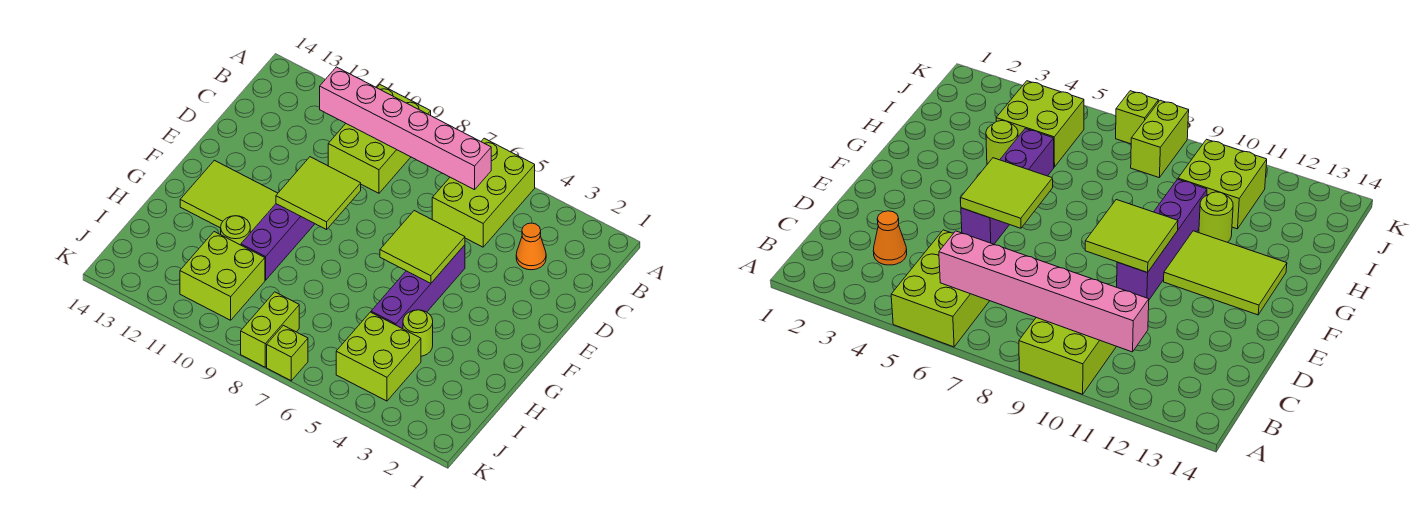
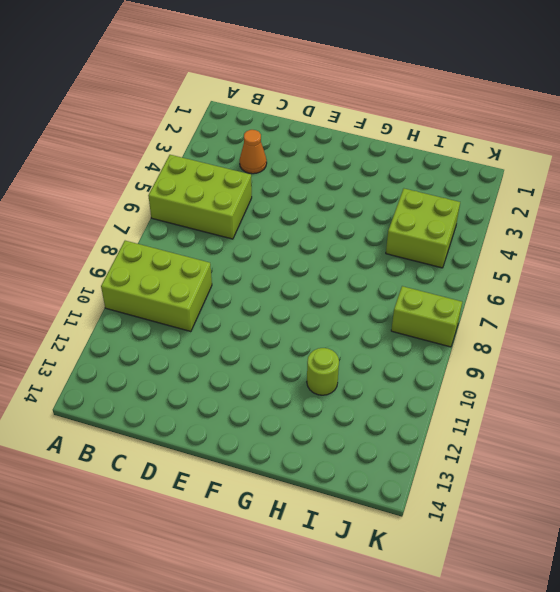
none -> purple brick E5:H5 level 1
none -> purple brick E10:H10 level 1
none -> lime tile F11:G13 level 1

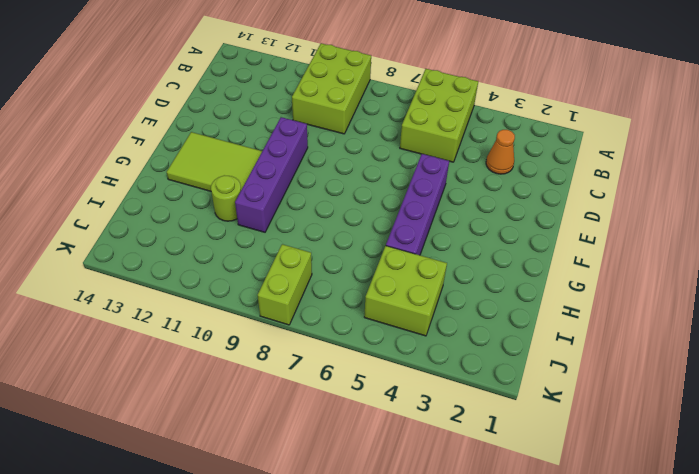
none -> lime round brick H4 level 1
none -> lime brick I10:J11 level 1
none -> lime brick K7 level 1

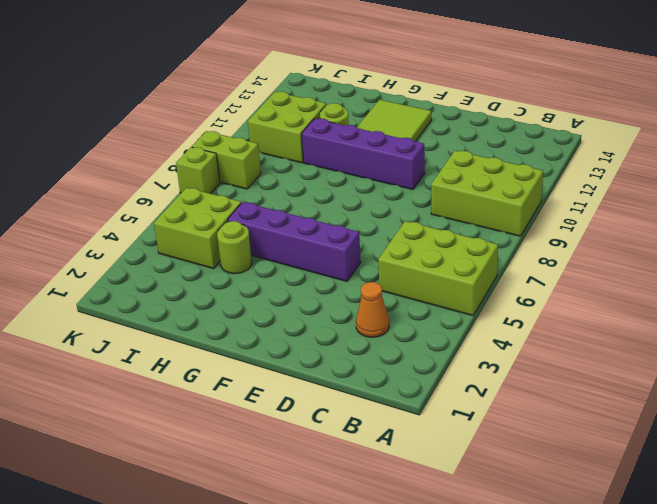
none -> pink brick B6:B11 level 2
none -> lime tile E5:F6 level 2
none -> lime tile E9:F10 level 2

